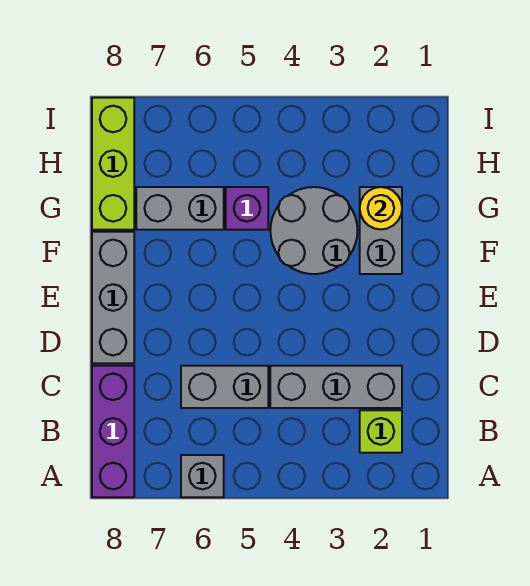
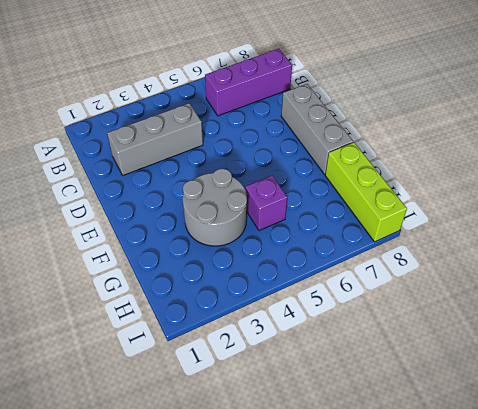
purple brick B6:B8 level 1 -> purple brick A8:C8 level 1
none -> grey brick A6 level 1
none -> lime brick B2 level 1
none -> grey brick C5:C6 level 1

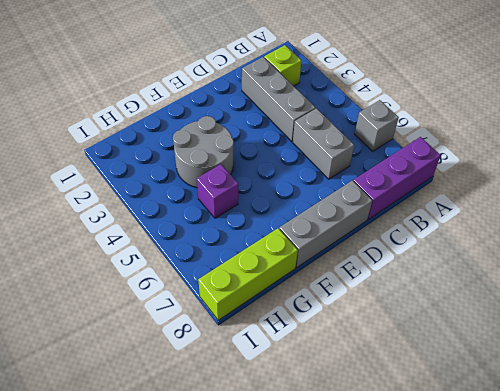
none -> grey brick F2:G2 level 1
none -> grey brick G6:G7 level 1
none -> yellow round brick G2 level 2

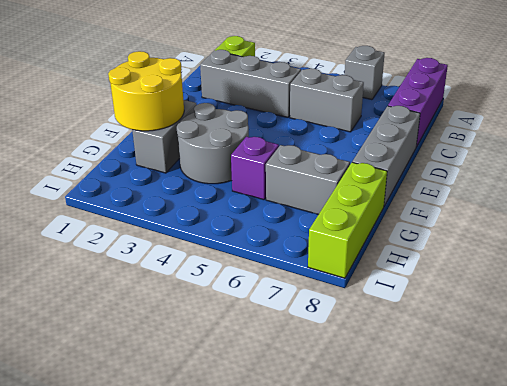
yellow round brick F1:G2 level 2 -> yellow round brick G2 level 2

